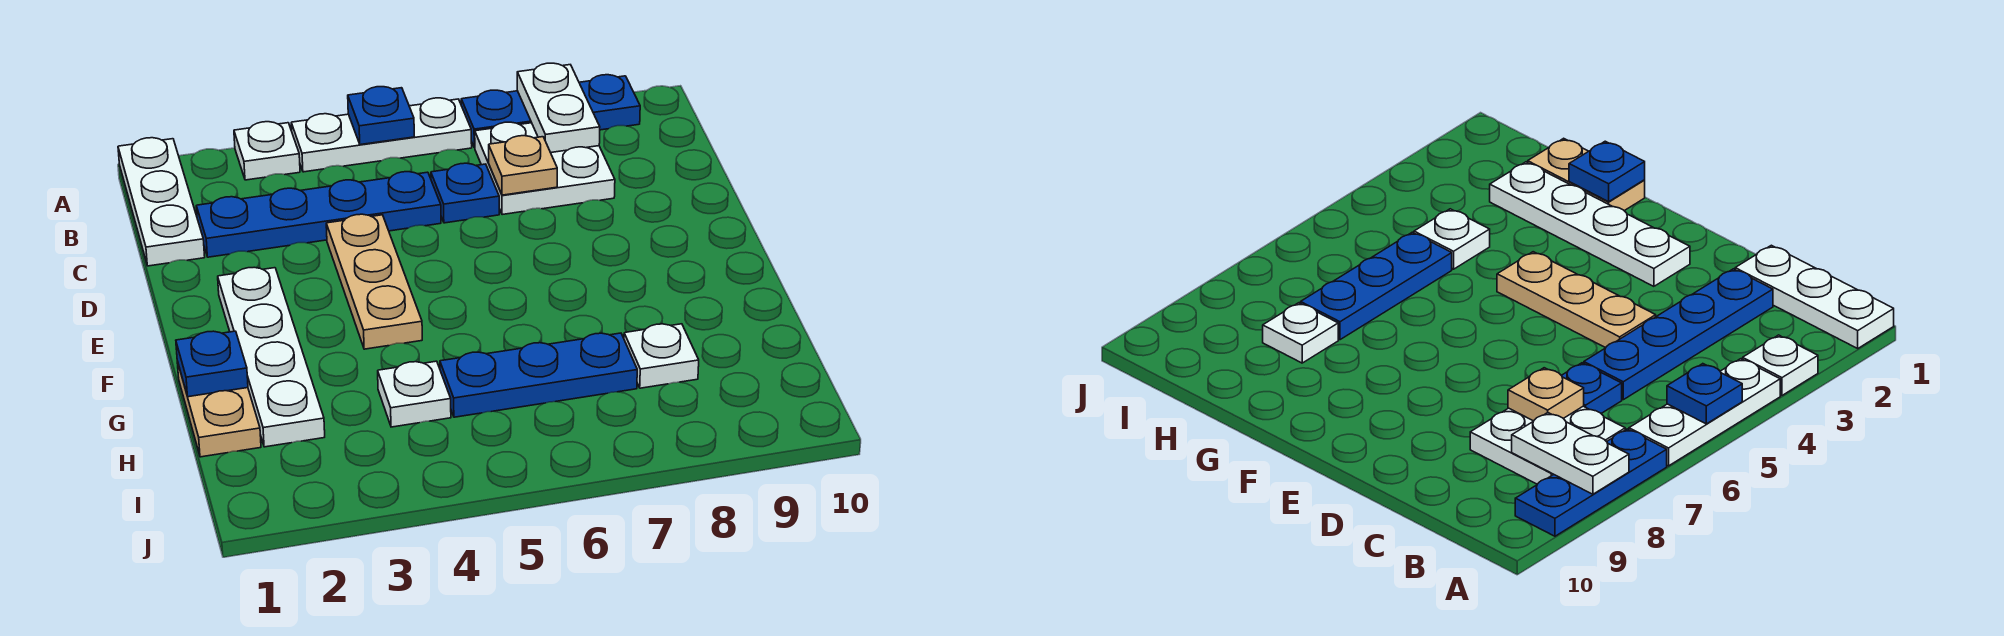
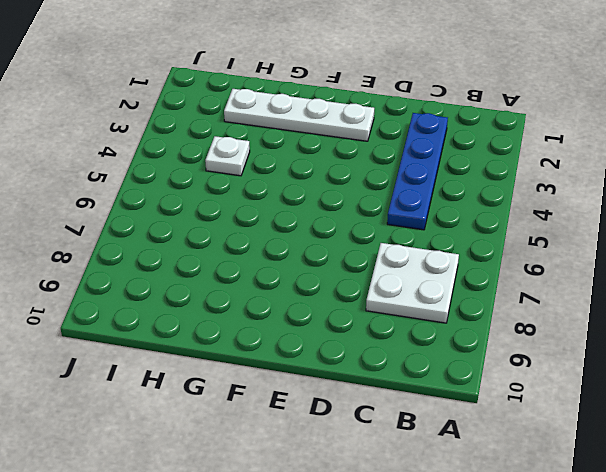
none -> white plate A1:C1 level 1
none -> white plate A3 level 1
none -> white plate A4:A6 level 1

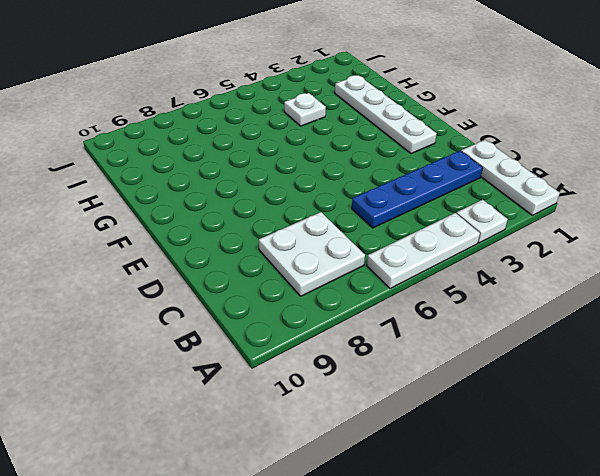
none -> blue plate A7:A9 level 1
none -> blue plate C6 level 1
none -> tan plate D4:F4 level 1

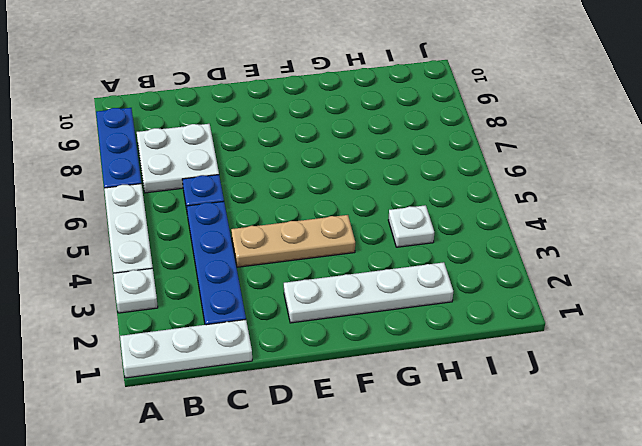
none -> tan plate G1:H1 level 1
none -> blue plate H5:H7 level 1
none -> white plate H8 level 1

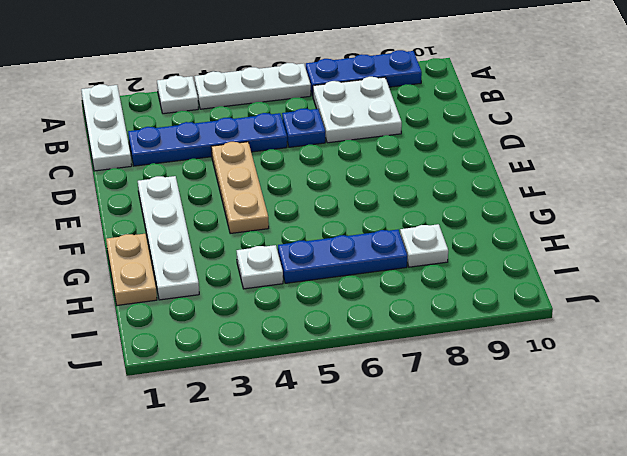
none -> blue plate A5 level 2
none -> white plate A8:B8 level 2
none -> tan plate C7 level 2

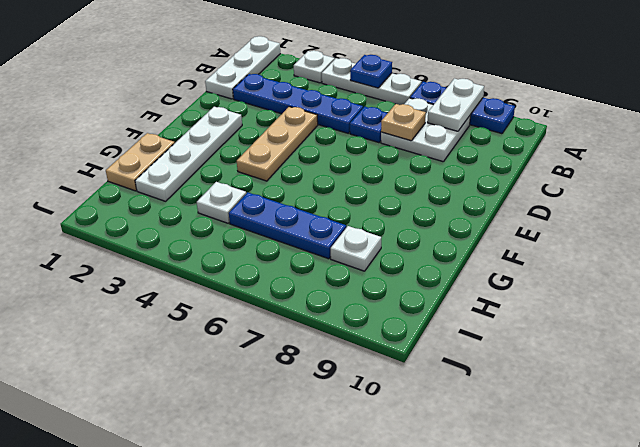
none -> blue plate G1 level 2

